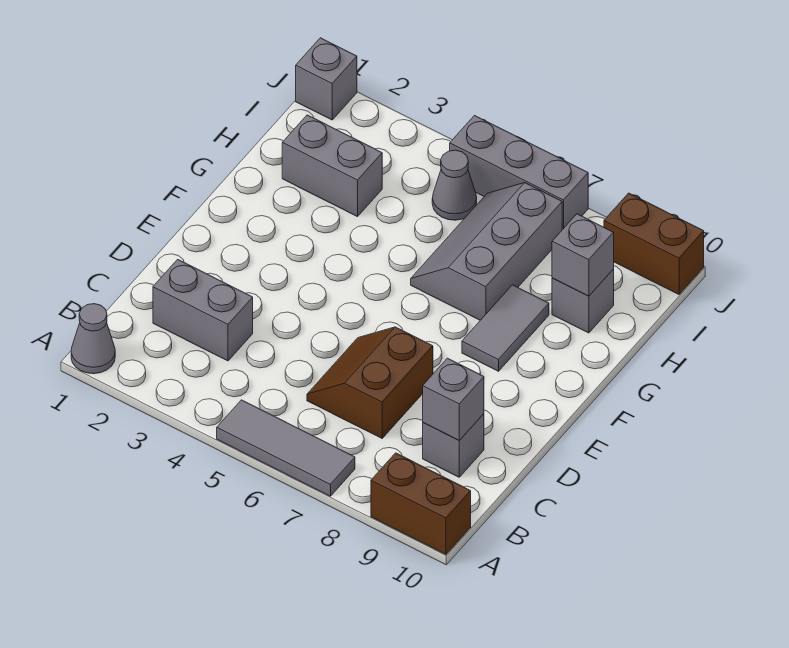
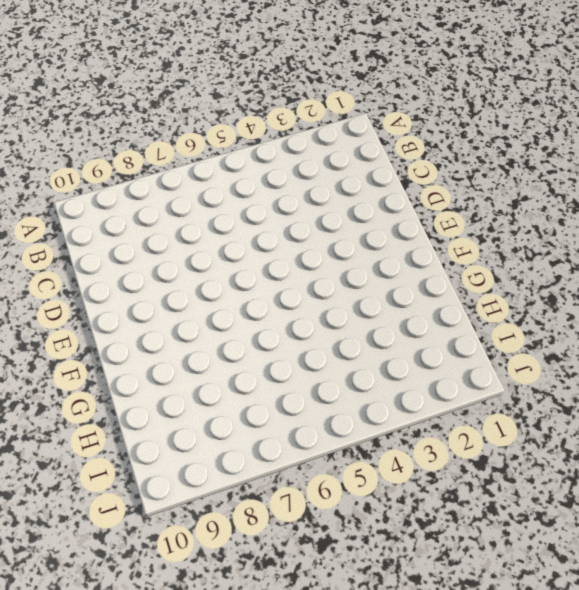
none -> grey cone A1 level 1
none -> grey tile A5:A7 level 1
none -> brown brick A9:A10 level 1

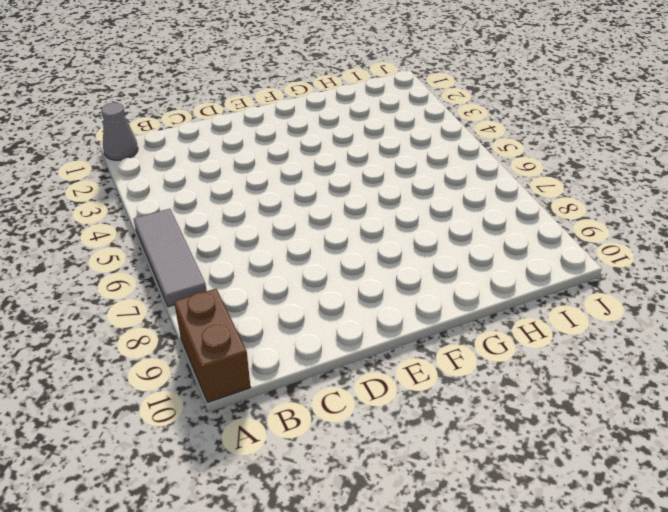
none -> grey brick C2:C3 level 1
none -> brown slope C6:D7 level 1 top 7
none -> grey brick C9 level 1

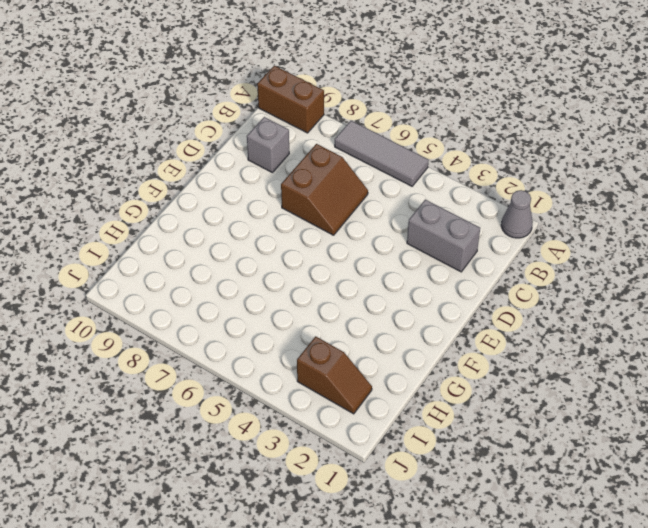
brown slope I2:I3 level 1 top 3 -> none
none -> grey tile F8:G8 level 1
none -> grey slope G6:I7 level 1 top 7
none -> grey brick H2:H3 level 1

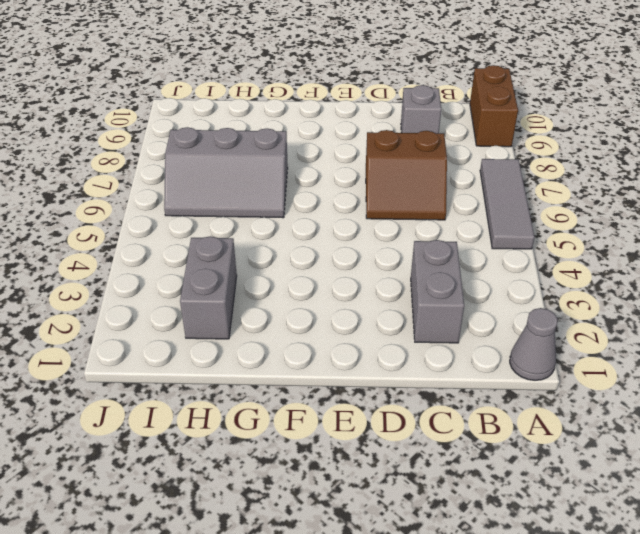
none -> grey tile F8:G8 level 1
none -> grey brick H9 level 1
none -> grey cone I5 level 1

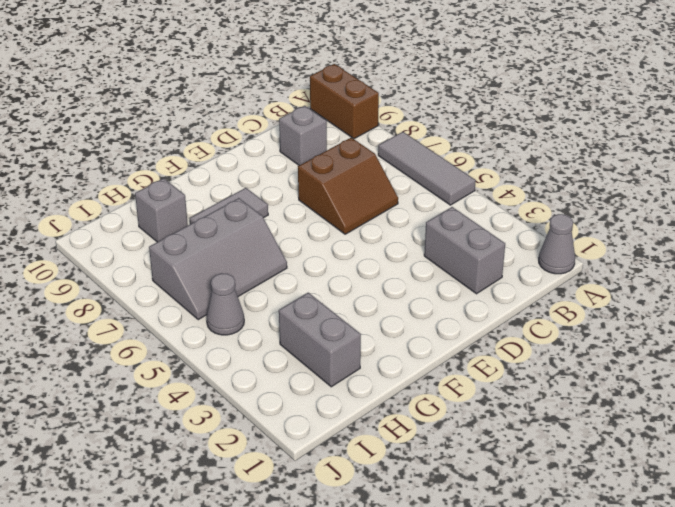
none -> grey brick J1 level 1
none -> grey brick J5:J7 level 1
none -> brown brick J9:J10 level 1

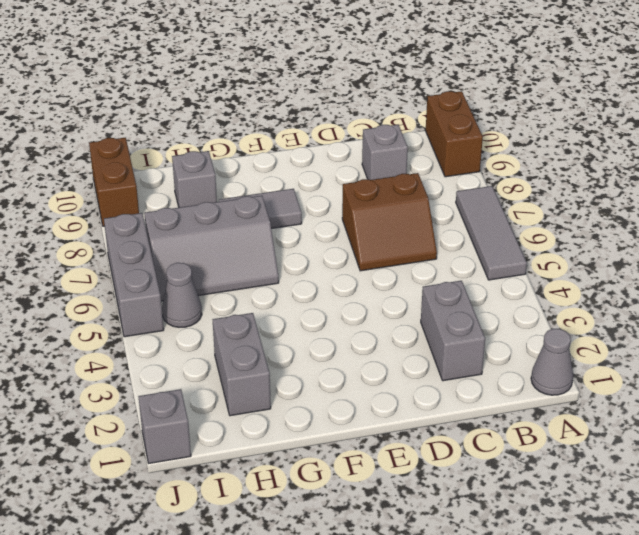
none -> grey brick C9 level 2
none -> grey brick H9 level 2

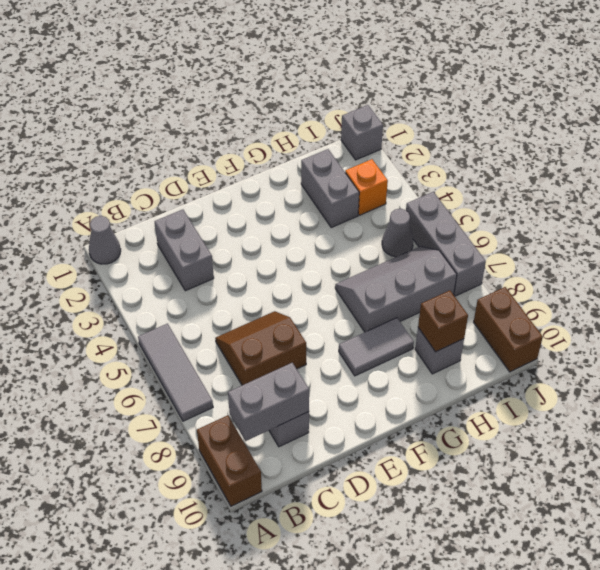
grey brick B9:C9 level 2 -> grey brick C9 level 2
brown brick H9 level 2 -> grey brick H9 level 2
orange brick I3 level 1 -> none

